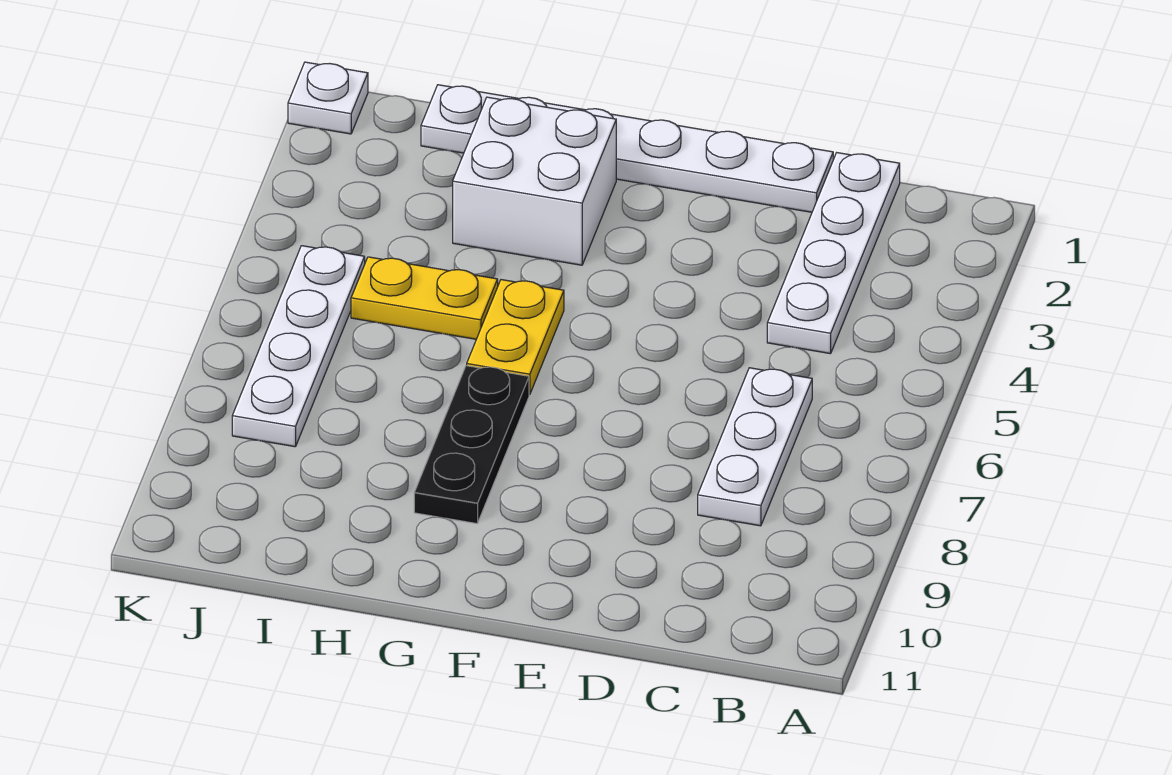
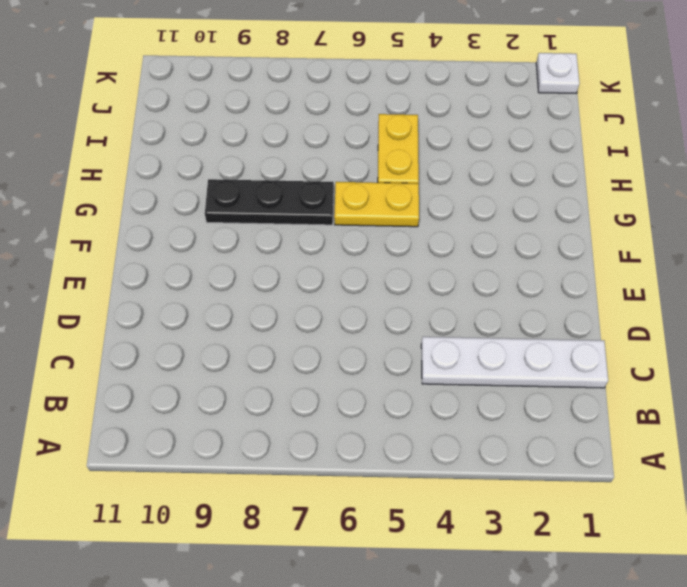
none -> white plate C6:C8 level 1
none -> white plate D1:I1 level 1

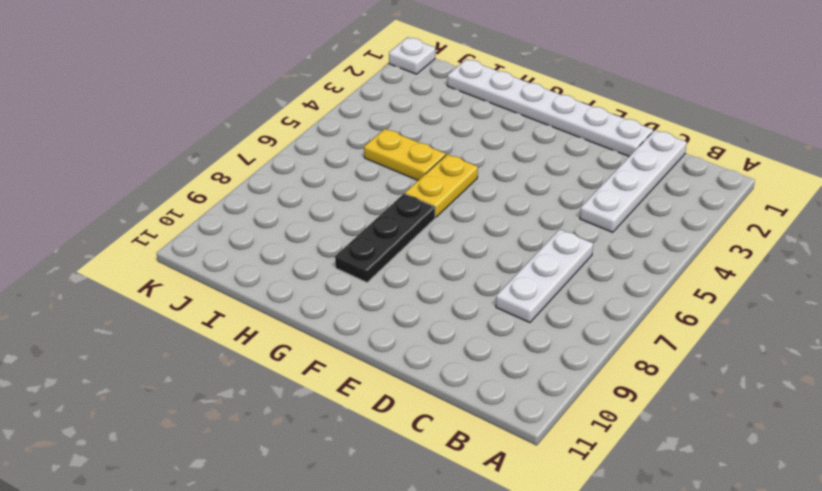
none -> white brick G2:H3 level 1
none -> white plate J5:J8 level 1

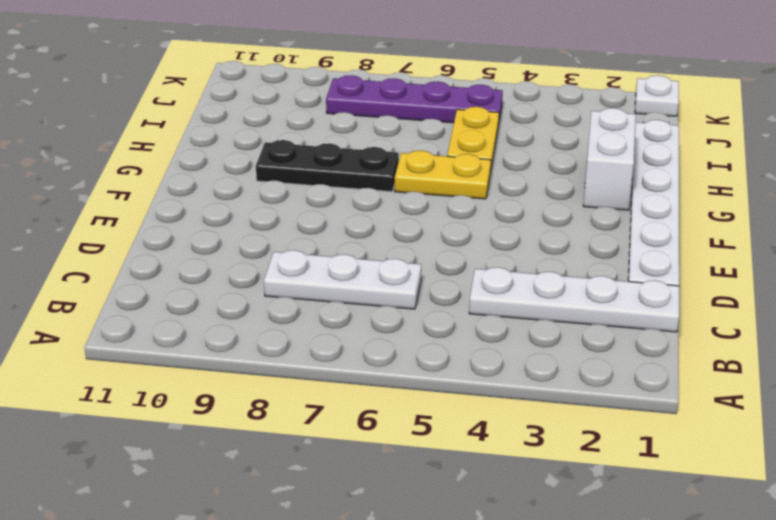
white brick G2:H2 level 1 -> white brick G2:H3 level 1
purple plate J5:J8 level 1 -> white plate J5:J8 level 1

